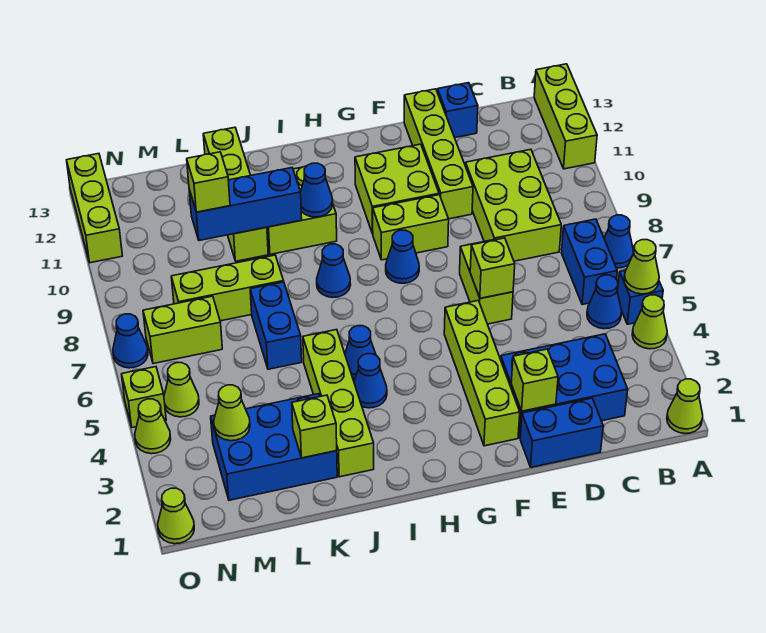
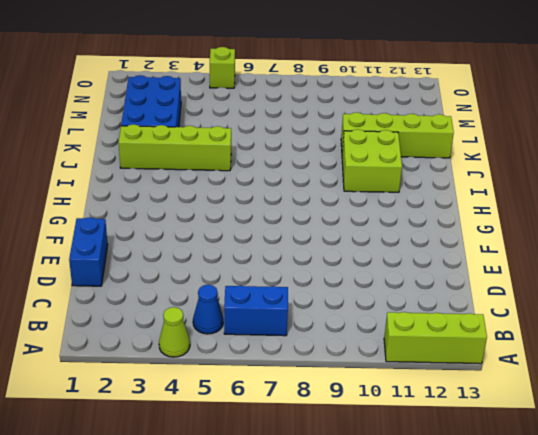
none -> lime cone A1 level 1
none -> blue brick A5 level 1
none -> blue cone A7 level 1
none -> blue brick C2:E3 level 1

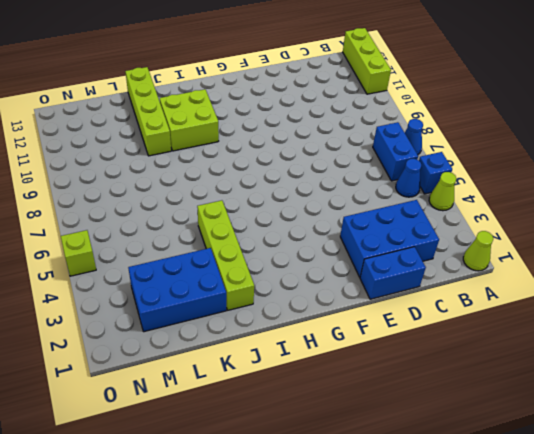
none -> lime brick C8:D10 level 1
none -> blue brick D13 level 1
none -> lime brick E6:E7 level 1
none -> lime brick E10:E13 level 1

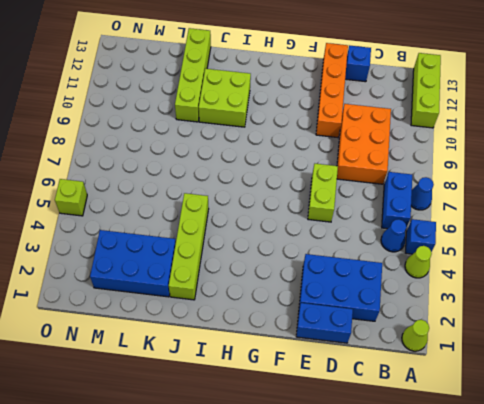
orange brick C8:D10 level 1 -> lime brick C8:D10 level 1
orange brick E10:E13 level 1 -> lime brick E10:E13 level 1
none -> lime brick F2:F5 level 1
none -> lime brick F9:G9 level 1
none -> lime brick F10:G11 level 1
none -> blue cone G8 level 1

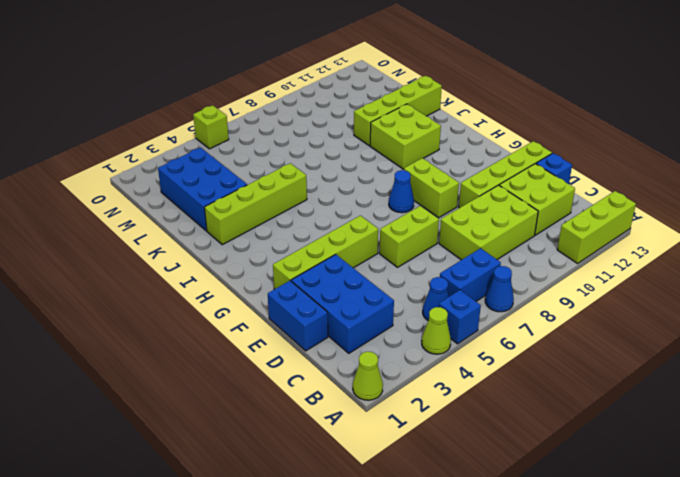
lime brick C11:D12 level 1 -> lime brick F10:G11 level 1
none -> blue cone I4 level 1
none -> blue cone I5 level 1
none -> blue cone I8 level 1
none -> blue brick K6:K7 level 1

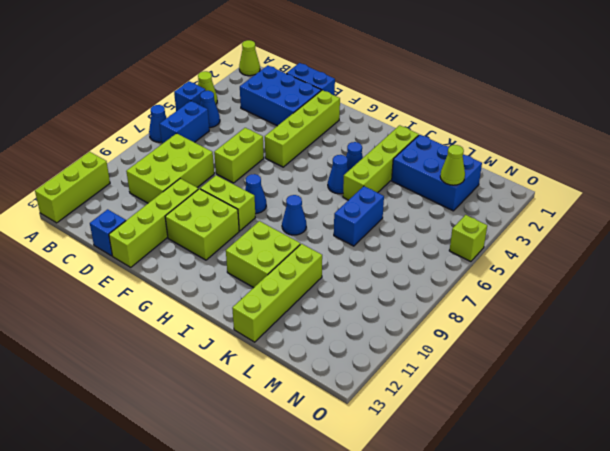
none -> lime brick K8:M8 level 1
none -> lime brick M7:N7 level 1
none -> lime cone N5 level 1
none -> lime cone O1 level 1

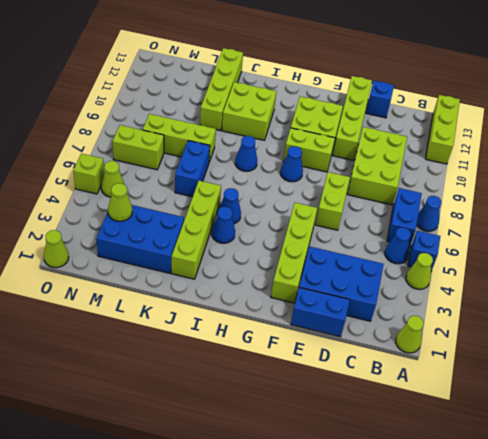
none -> lime cone O4 level 1
none -> blue cone O7 level 1
none -> lime brick O11:O13 level 1
none -> lime cone A5 level 2

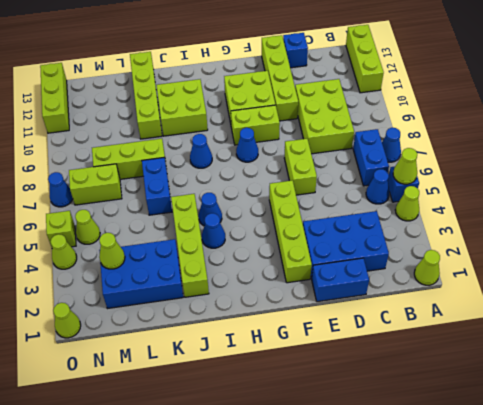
none -> lime brick E2 level 2
none -> lime brick E6 level 2
none -> blue cone I10 level 2
none -> blue brick J10:L10 level 2

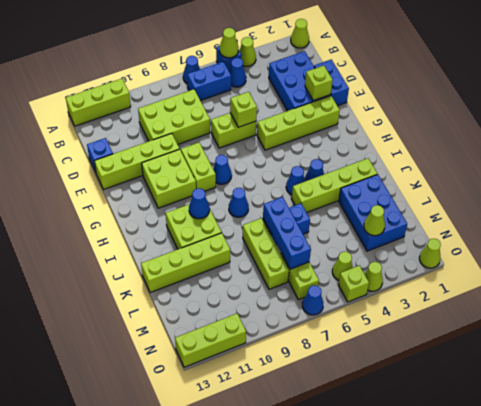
blue brick K7:M7 level 2 -> blue brick J10:L10 level 2
none -> lime brick K2 level 2
none -> lime brick L10 level 3

